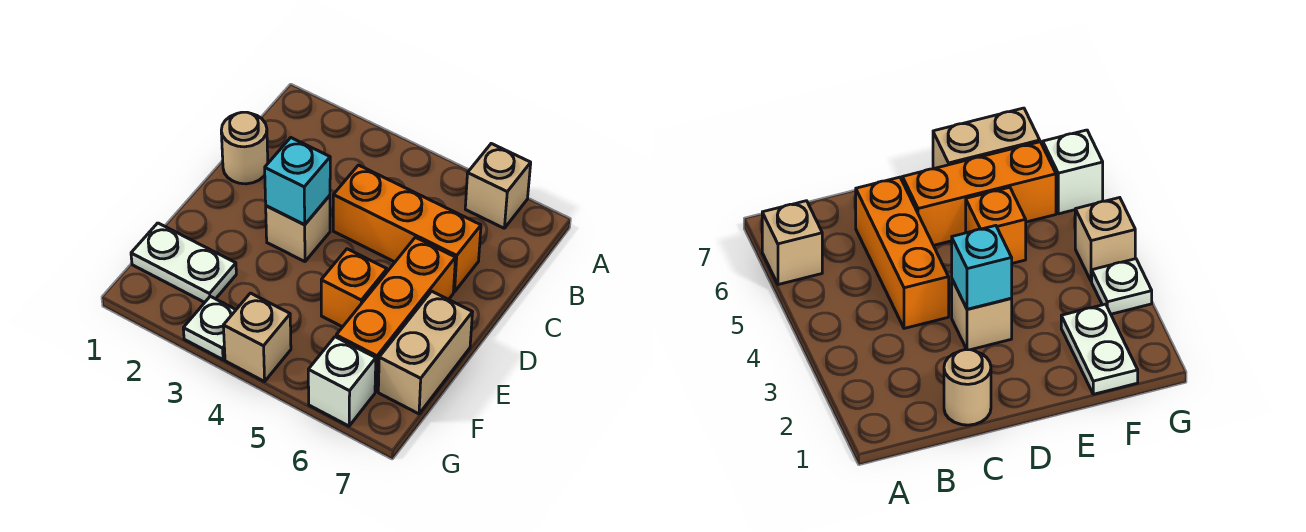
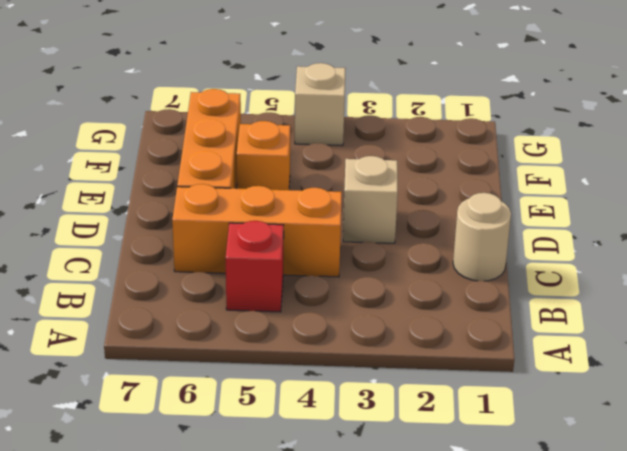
red brick B5 level 1 -> none
none -> tan brick A6 level 1
none -> tan brick E7:F7 level 1
none -> white plate F1:F2 level 1

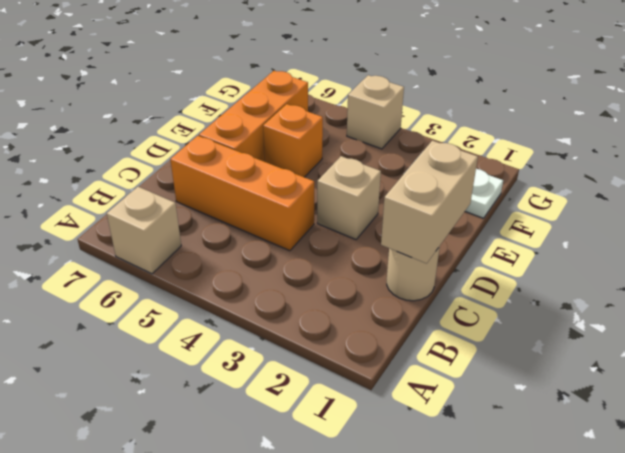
tan brick C1:D1 level 2 -> tan brick E7:F7 level 1
none -> white plate G3 level 1
none -> white brick G6 level 1
none -> cyan brick D3 level 2

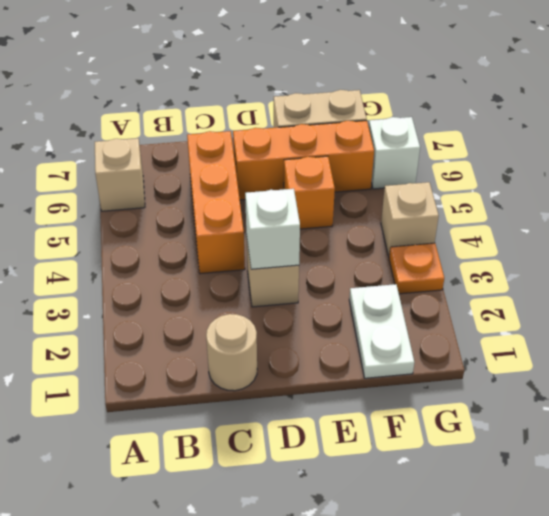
white brick D3 level 2 -> cyan brick D3 level 2
orange plate G3 level 1 -> white plate G3 level 1

